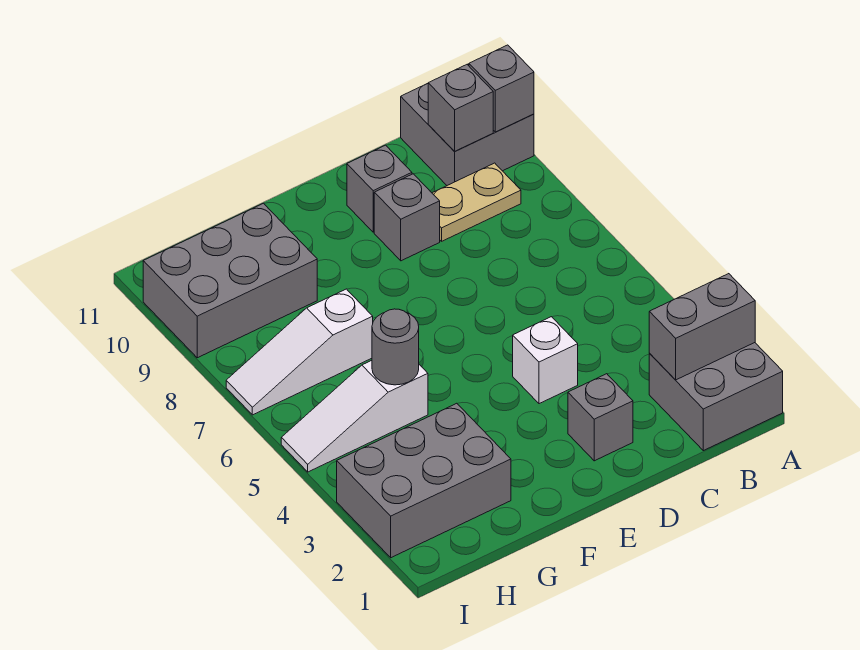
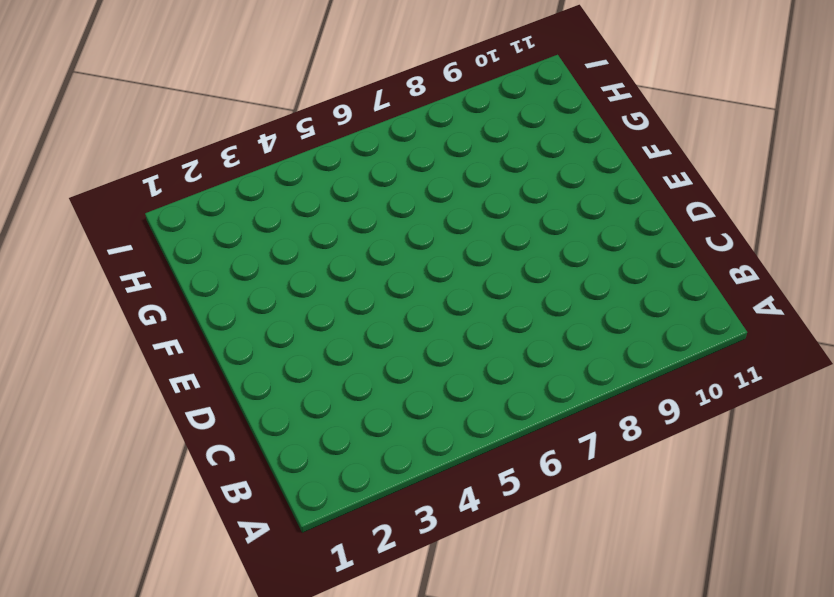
none -> grey brick A1:B2 level 1
none -> grey brick A10:B11 level 1
none -> tan plate B9:C9 level 1

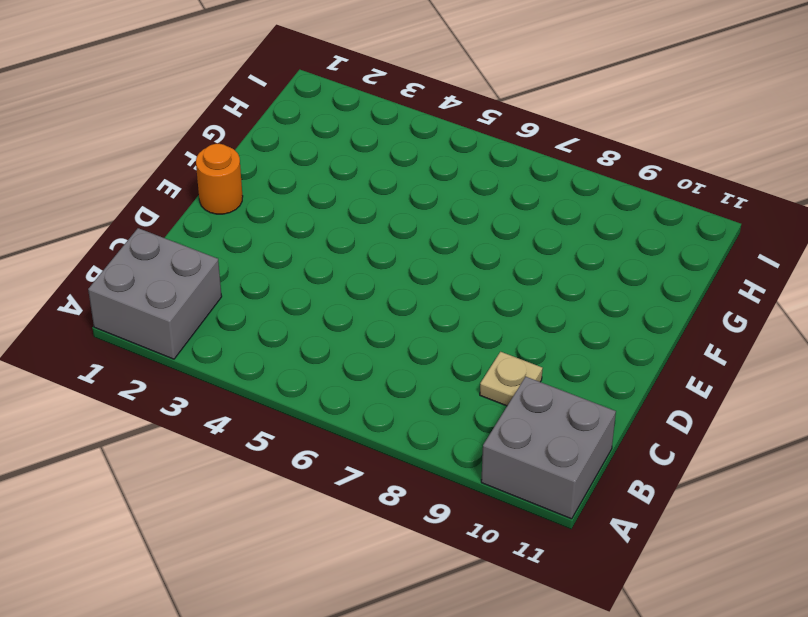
tan plate C9 level 1 -> tan plate B9:C9 level 1
orange round brick E1 level 1 -> none
none -> grey brick D2 level 1
none -> white brick D4 level 1
none -> grey brick D9 level 1

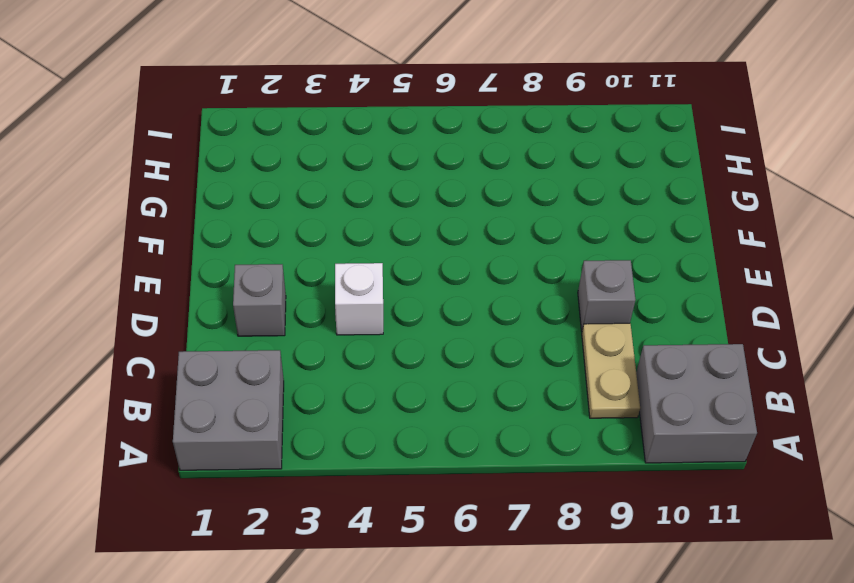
none -> grey brick D10 level 1
none -> grey brick G2:I3 level 1
none -> white slope G5:I5 level 1 top G

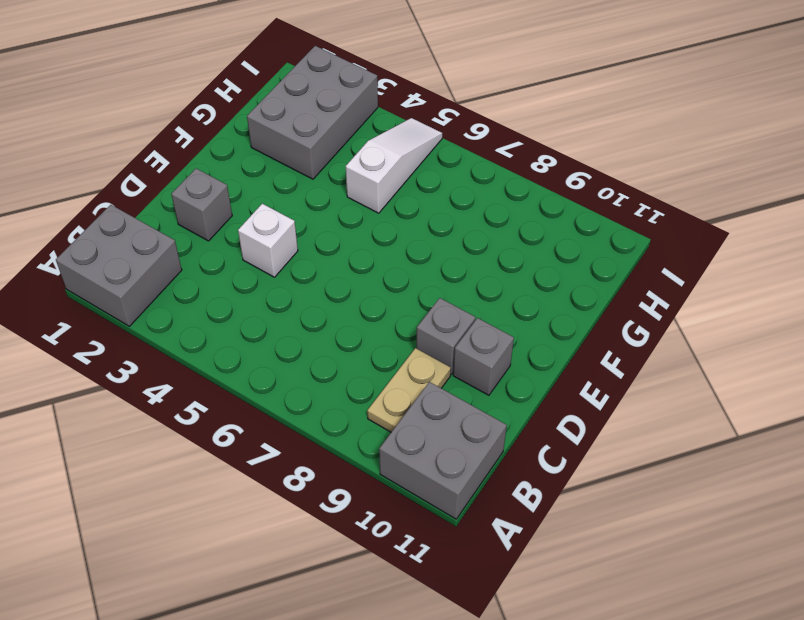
none -> white slope G7:I7 level 1 top G
none -> grey brick G9:I10 level 1
none -> grey brick A2:B2 level 2

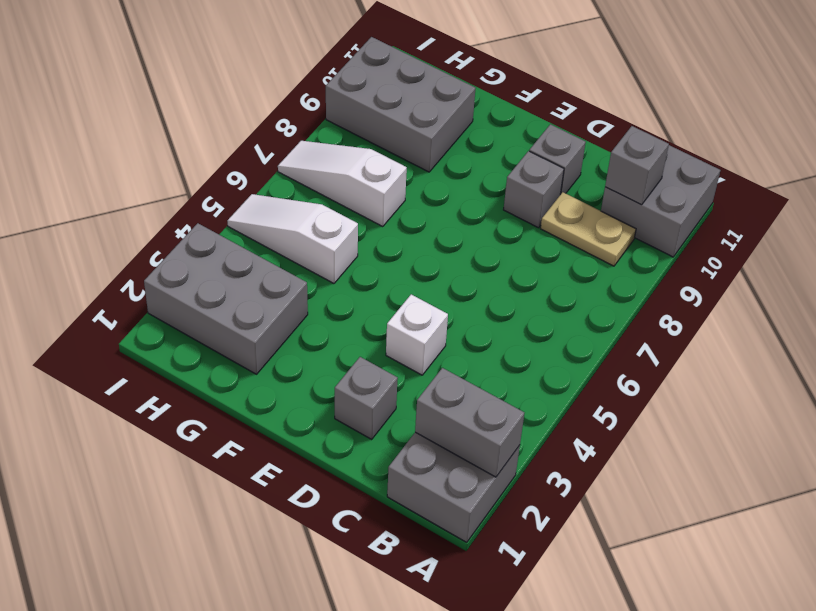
none -> grey brick A10 level 2
none -> grey round brick G5 level 2

